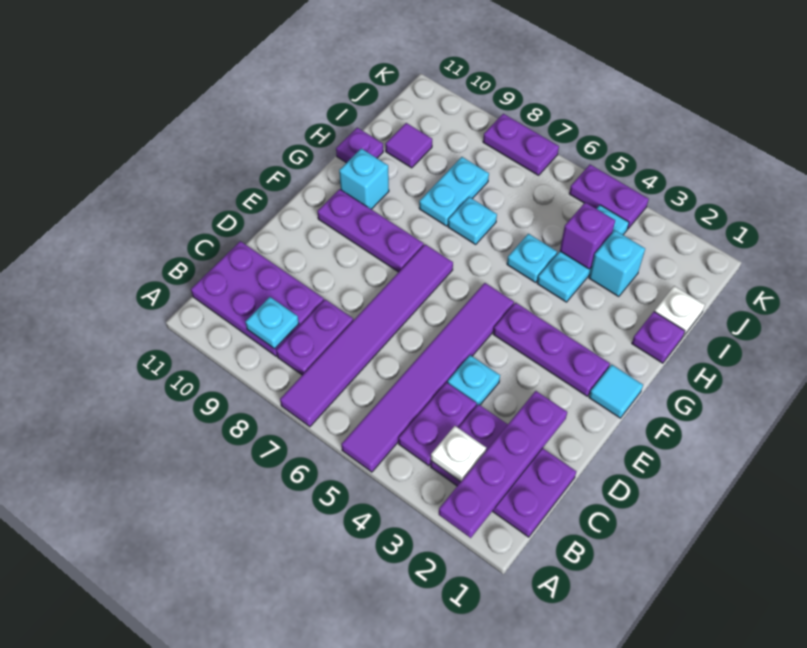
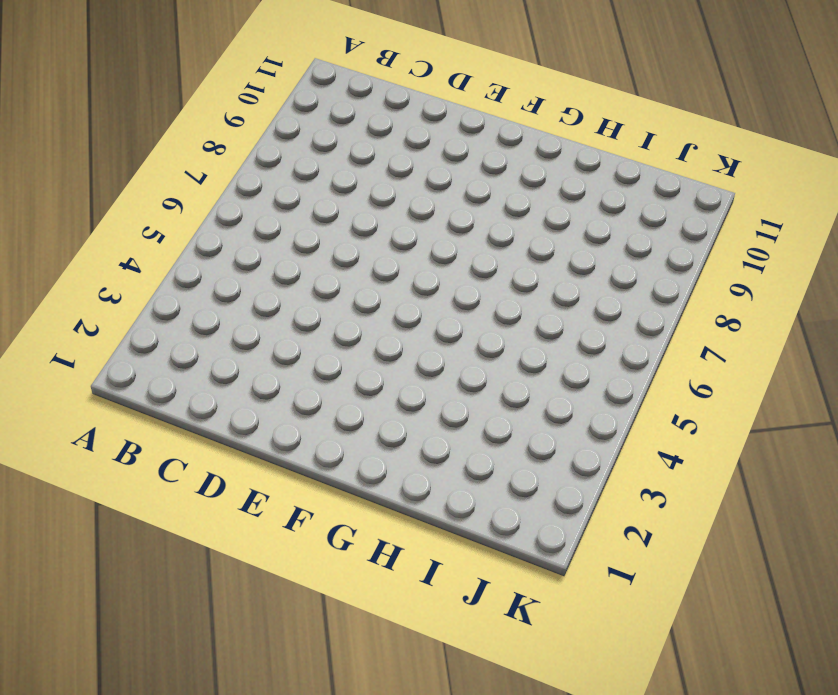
none -> purple tile A5:F5 level 1
none -> purple tile A7:F7 level 1
none -> purple plate B1:C3 level 1

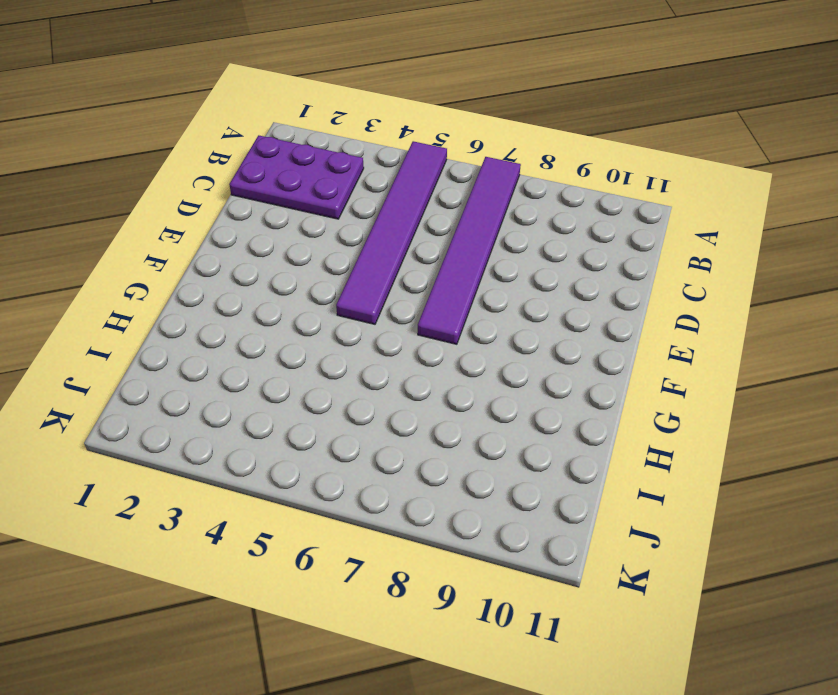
none -> purple plate B4:C4 level 1
none -> purple plate B8:C8 level 1
none -> purple plate B9:C11 level 1

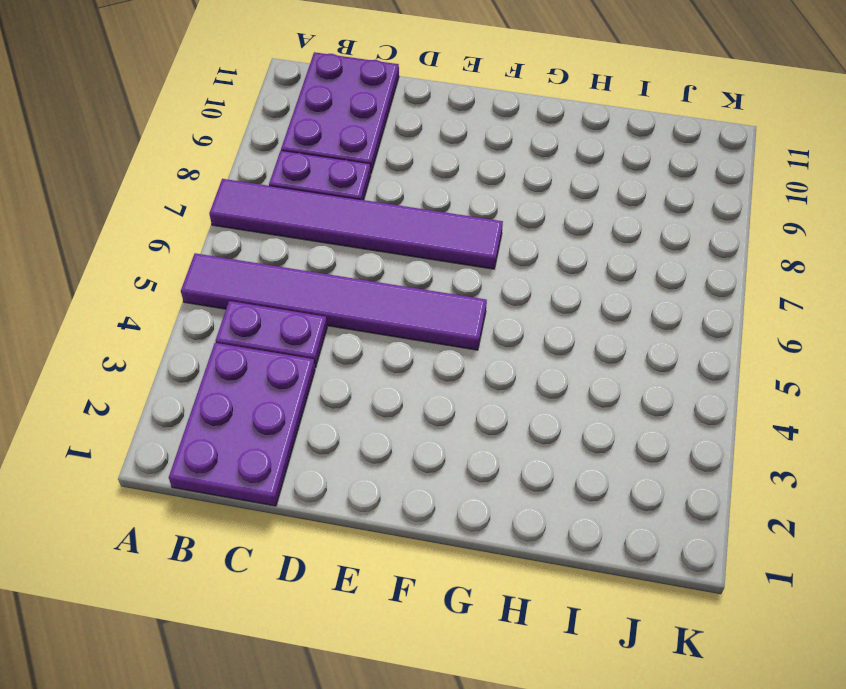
none -> cyan plate D4 level 1
none -> cyan tile F1 level 1
none -> purple plate F2:F4 level 1

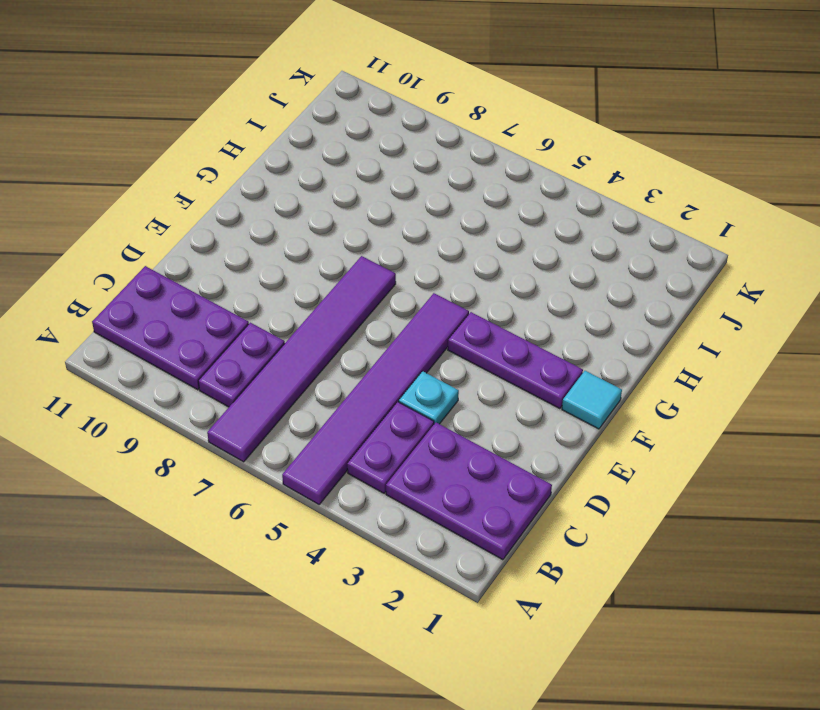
none -> purple plate F8:F10 level 1
none -> cyan brick G10 level 1
none -> purple plate H1 level 1

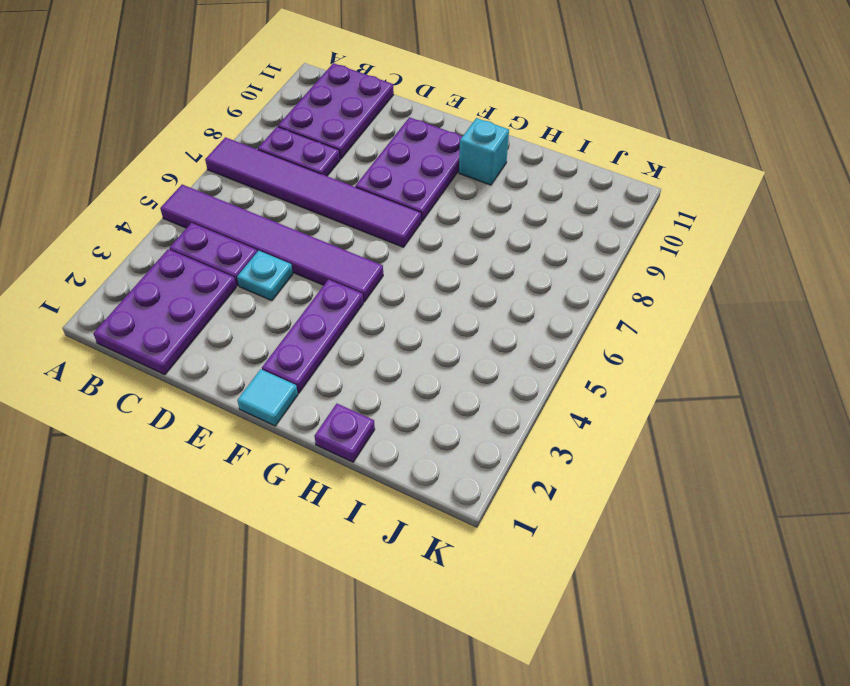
purple plate E8:F10 level 1 -> purple plate F8:F10 level 1
none -> cyan plate H4:J4 level 1
none -> cyan plate H5 level 1
none -> cyan plate H7 level 1

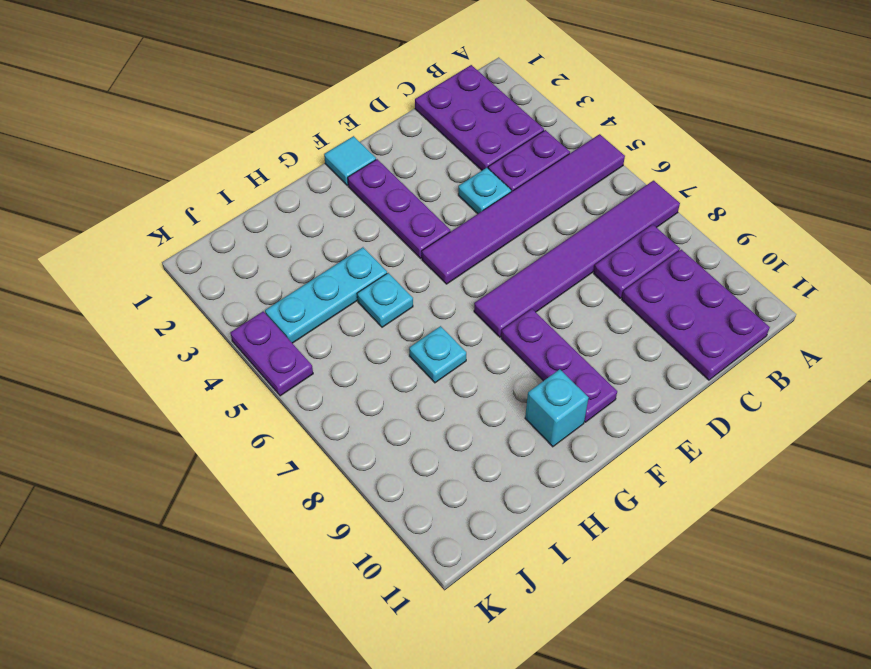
none -> purple plate H1 level 1
none -> cyan plate H8:I8 level 1
none -> purple plate H11 level 1

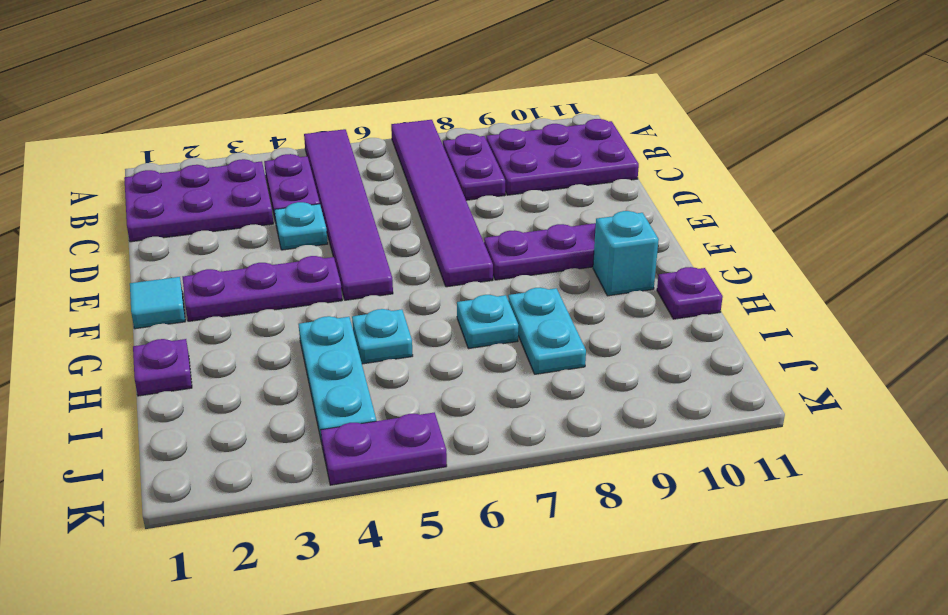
none -> white plate I1 level 1
none -> cyan brick I3 level 1
none -> purple tile I10 level 1

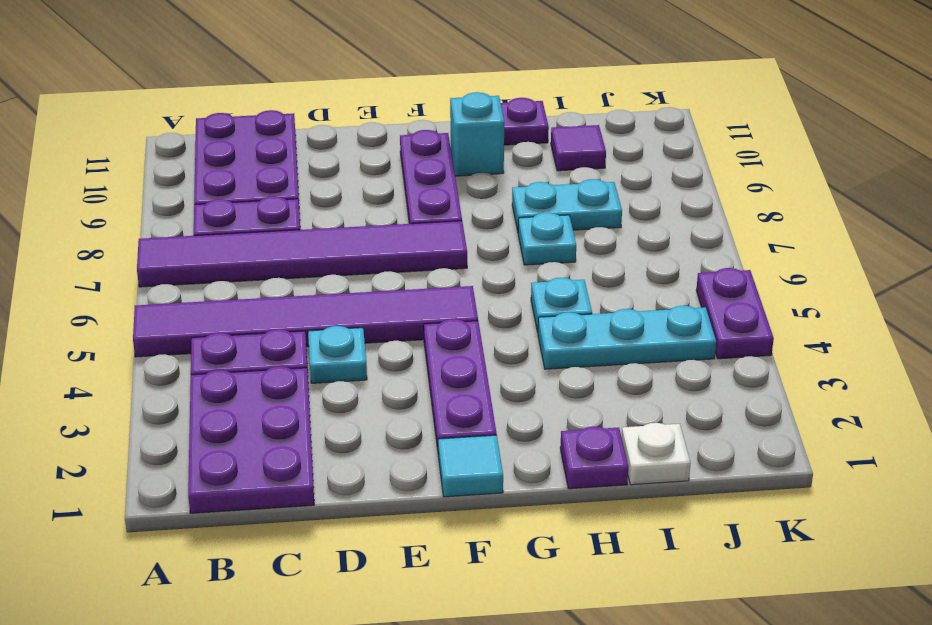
none -> cyan brick I3 level 1
none -> purple plate K7:K8 level 1
none -> purple plate A2:D2 level 2

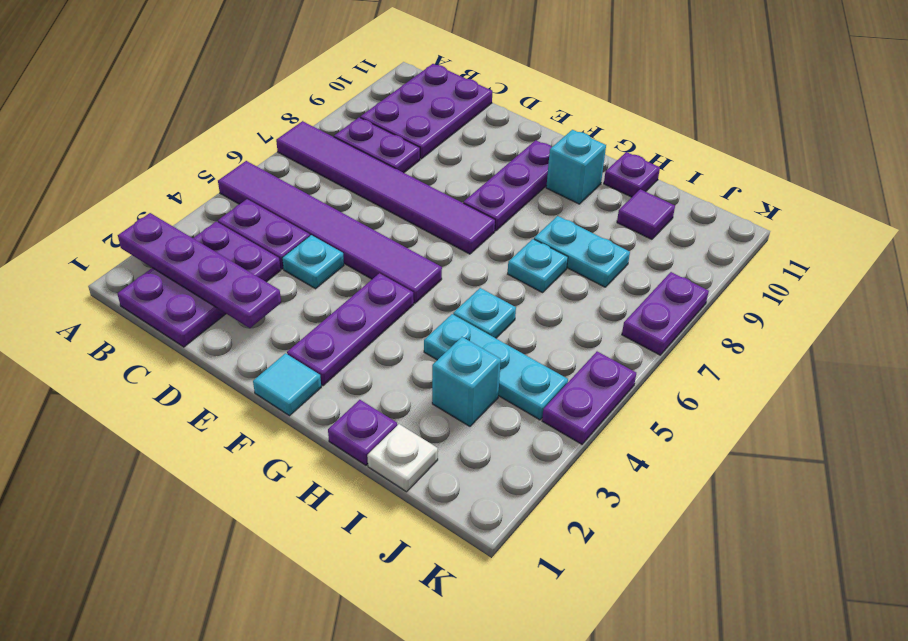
none -> white plate B3 level 2
none -> cyan plate B9 level 2
none -> purple brick I4 level 2

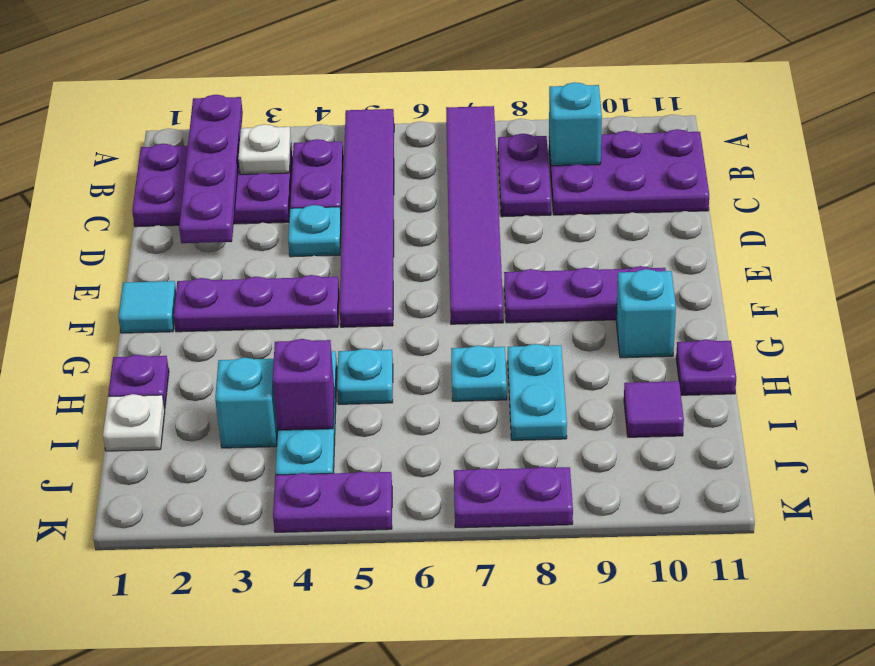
cyan brick B9 level 2 -> cyan plate B9 level 2

